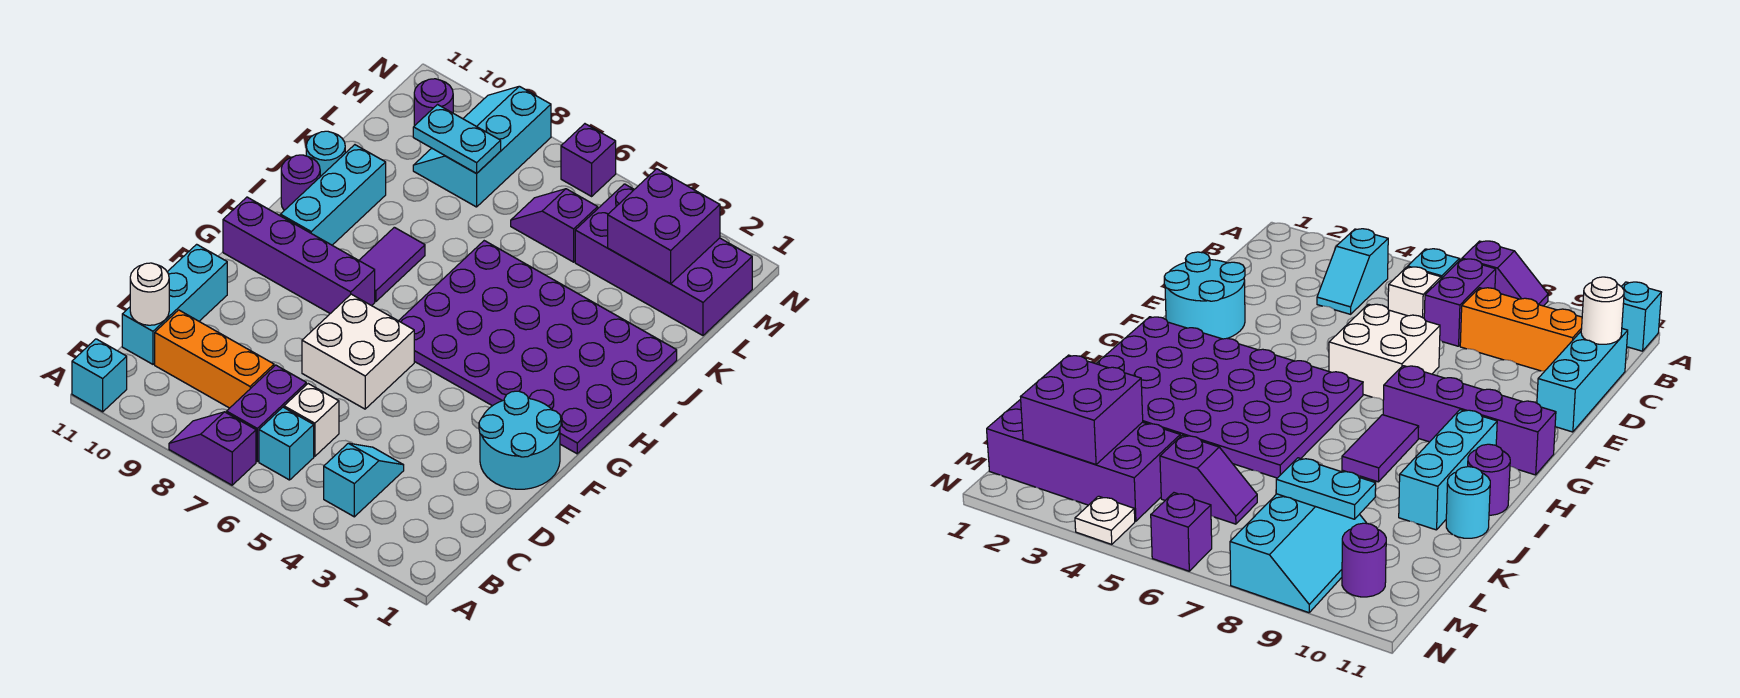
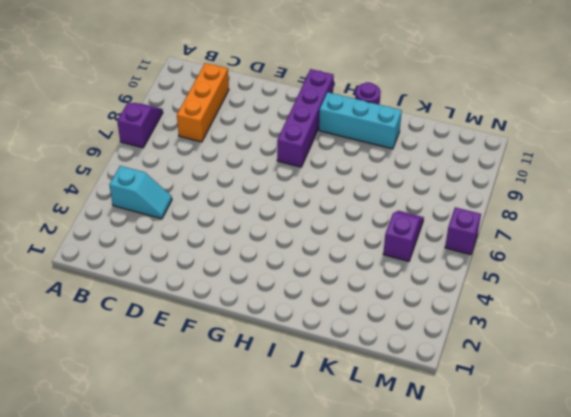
none -> cyan brick A11 level 1
none -> cyan brick B6 level 1
none -> purple brick B7:C7 level 1

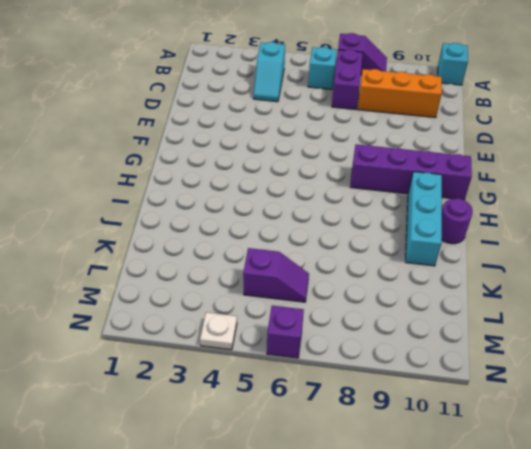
none -> white brick C6 level 1
none -> cyan brick C11:E11 level 1
none -> cyan round brick E1:F2 level 1

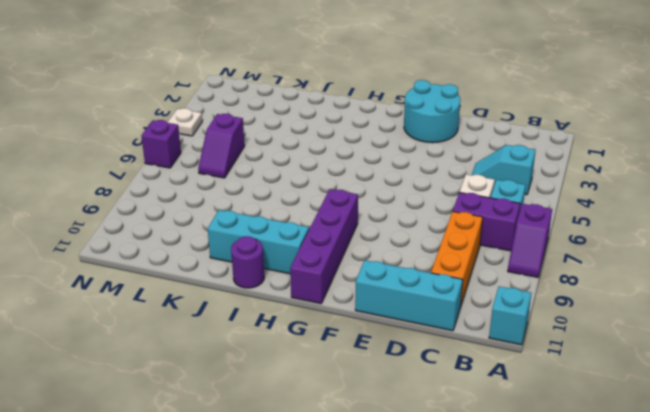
none -> white brick E6:F7 level 1
none -> purple plate G1:J6 level 1
none -> purple tile H8:I8 level 1

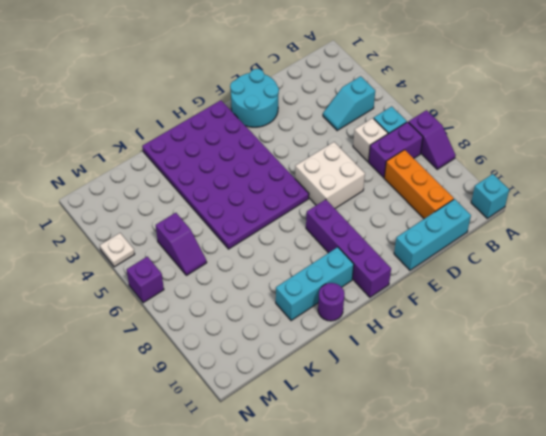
none -> purple tile H8:I8 level 1
none -> cyan round brick J11 level 1
none -> purple brick L1:M4 level 1

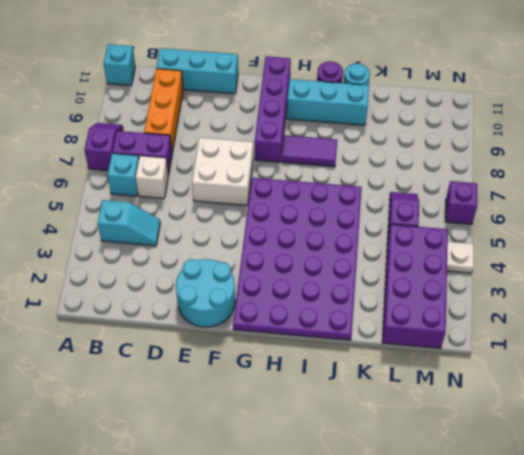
none -> cyan slope L8:N9 level 1 top 8
none -> purple round brick M10 level 1
none -> white round brick C11 level 2

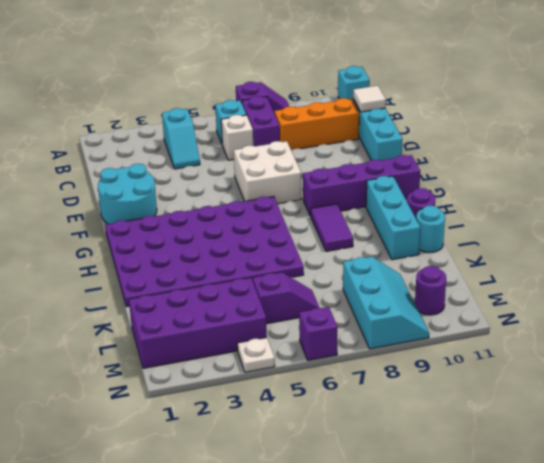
white tile C11 level 2 -> white round brick C11 level 2
none -> purple brick L2:M3 level 2
none -> cyan plate L8:L9 level 2

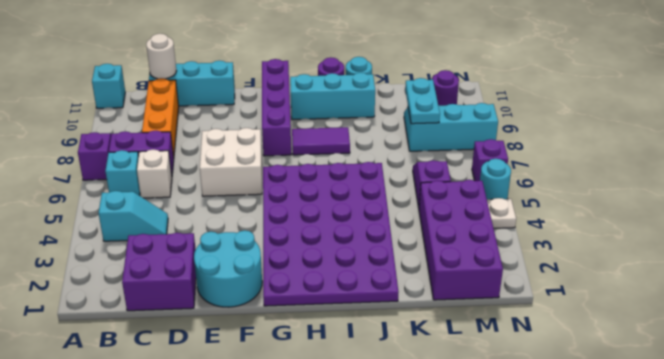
purple brick C1:D2 level 1 -> purple brick L2:M3 level 2
cyan round brick N5 level 1 -> none

